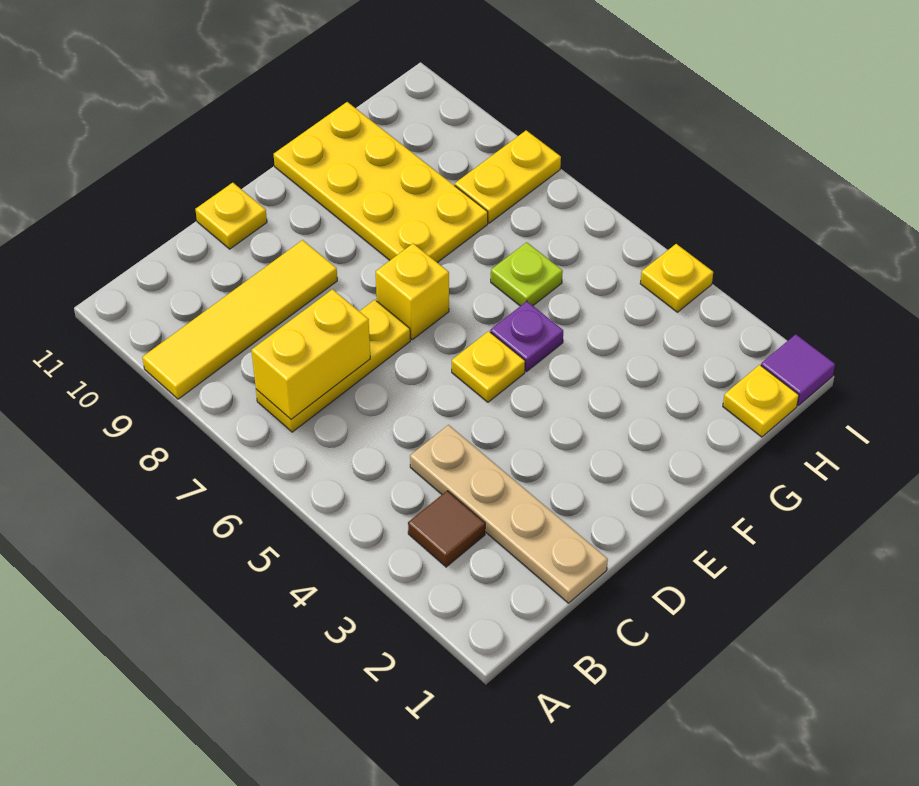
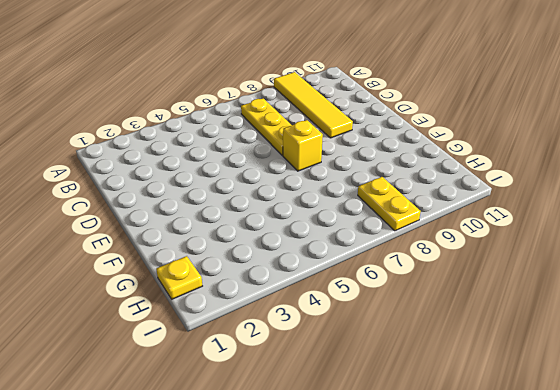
none -> brown tile B3 level 1
none -> tan plate C1:C4 level 1
none -> yellow plate D11 level 1

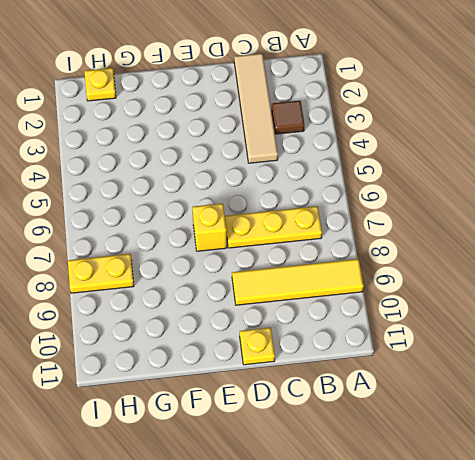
tan tile C1:C4 level 1 -> tan plate C1:C4 level 1
none -> yellow plate E5 level 1
none -> purple plate F5 level 1
none -> yellow plate F8:G11 level 1

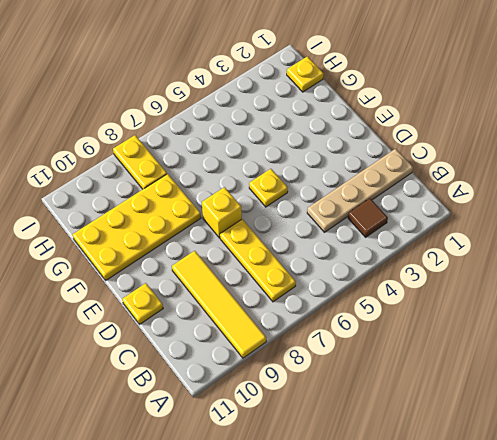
none -> purple plate F5 level 1
none -> lime plate G6 level 1
none -> purple tile I1 level 1

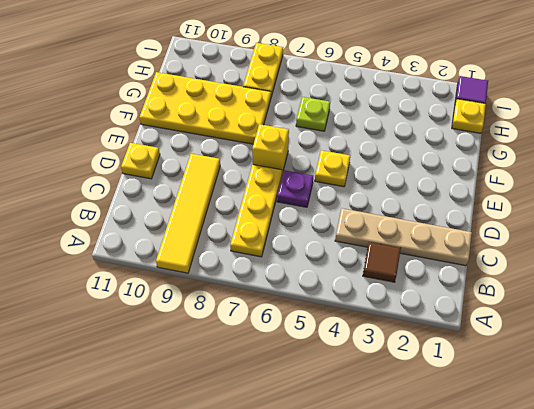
purple plate D6 level 1 -> purple plate F5 level 1
none -> yellow plate I4 level 1
none -> yellow brick B7:C7 level 2

